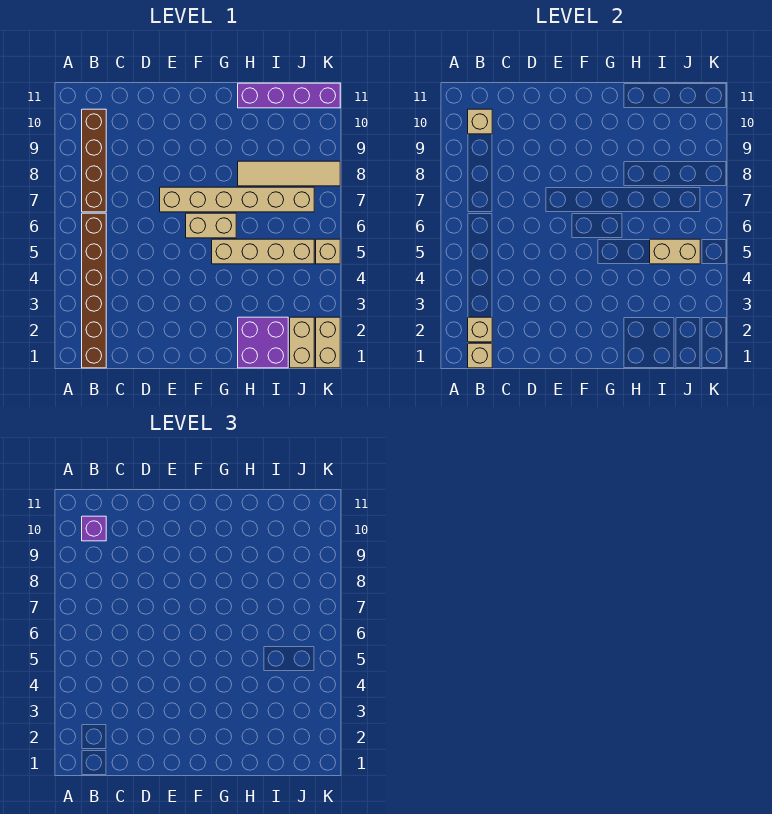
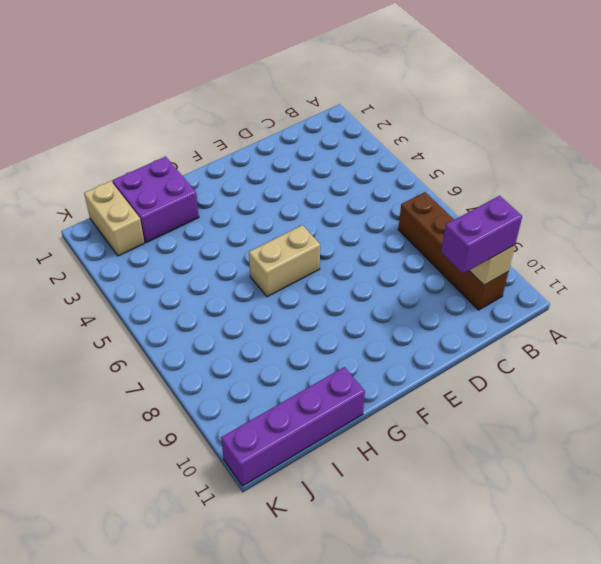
purple brick B10:C10 level 3 -> purple brick B10 level 3
none -> brown brick B1:B6 level 1
none -> tan brick E7:J7 level 1
none -> tan brick G5:J5 level 1

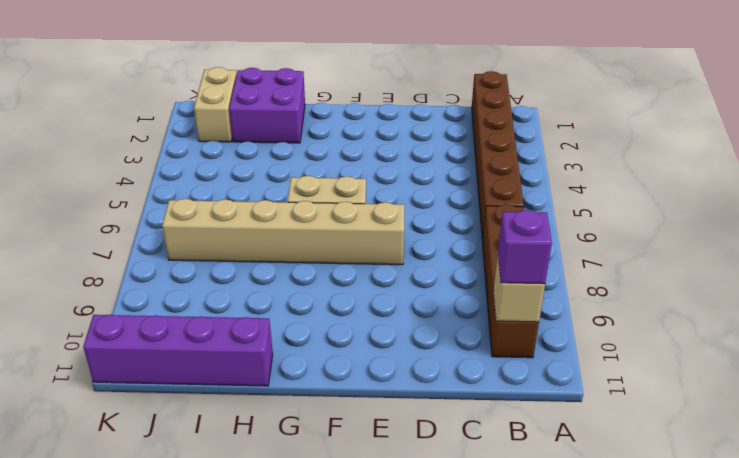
none -> tan brick G5:J5 level 1
none -> tan tile H8:K8 level 1
none -> tan brick K1:K2 level 1

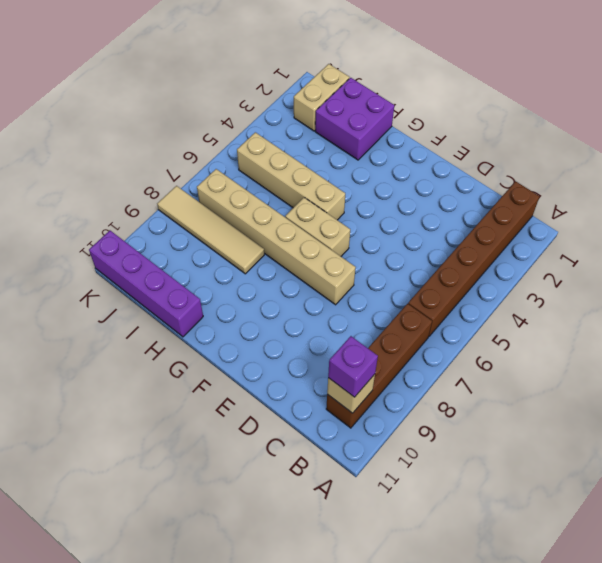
none -> tan brick K1:K2 level 1
none -> tan brick K5 level 1
none -> tan brick B1 level 2

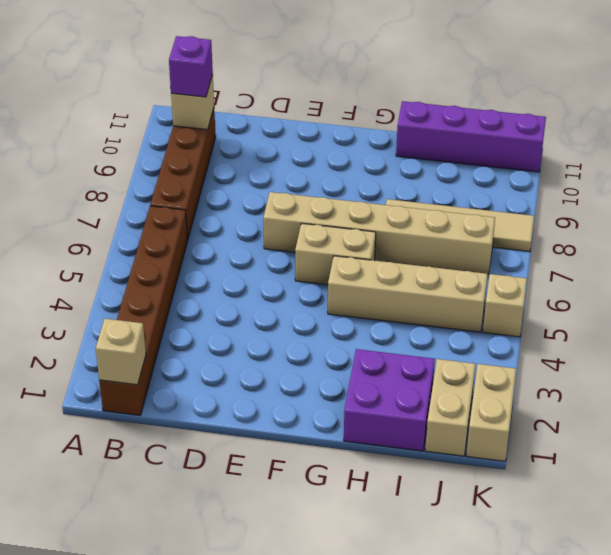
none -> tan brick B2 level 2
none -> tan brick I5:J5 level 2

